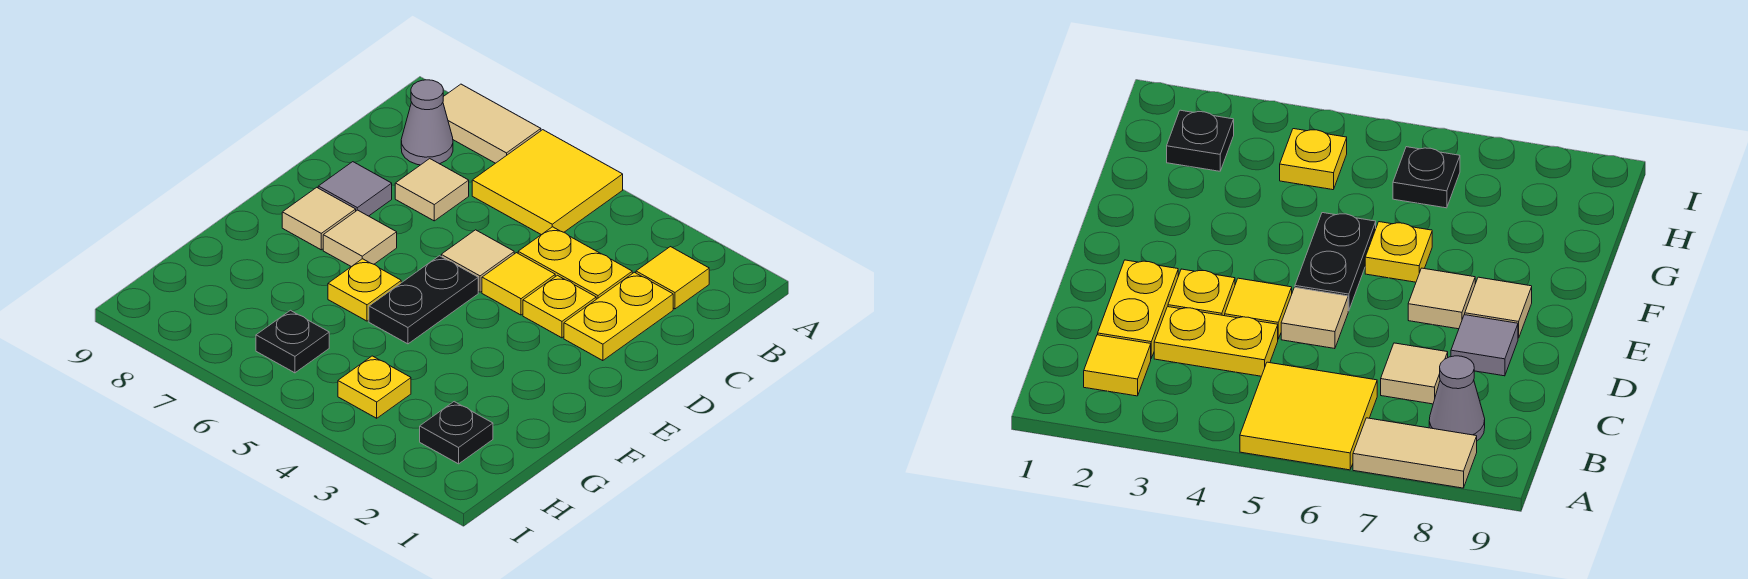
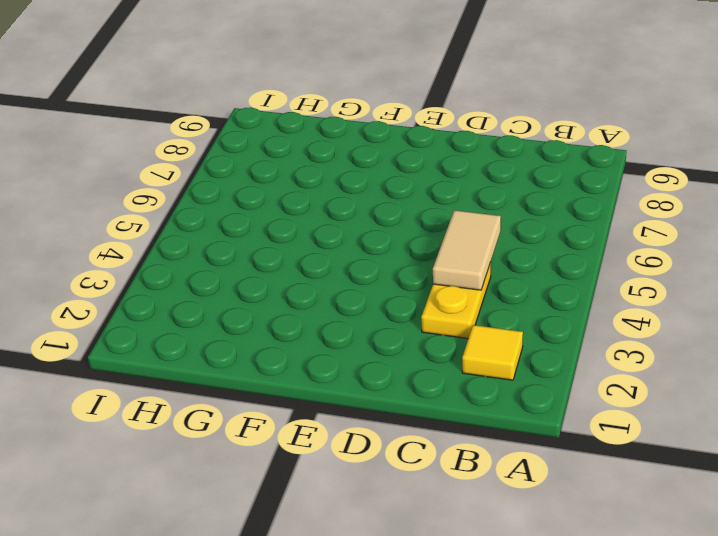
tan tile C4:C5 level 2 -> tan tile A7:A8 level 1
none -> yellow tile A5:B6 level 1
none -> grey cone B8 level 1
none -> yellow plate C2:D2 level 1

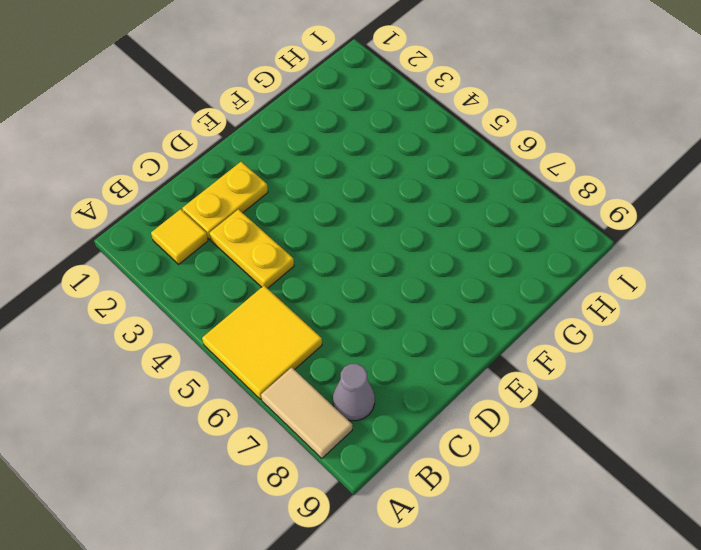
none -> tan tile C7 level 1
none -> yellow plate D3 level 1
none -> yellow tile D4 level 1

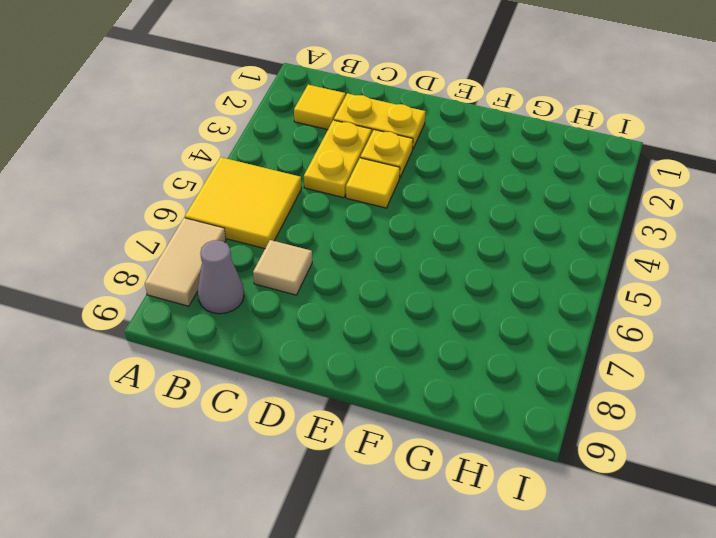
none -> tan tile D5 level 1
none -> grey tile D8 level 1
none -> black plate E5:F5 level 1

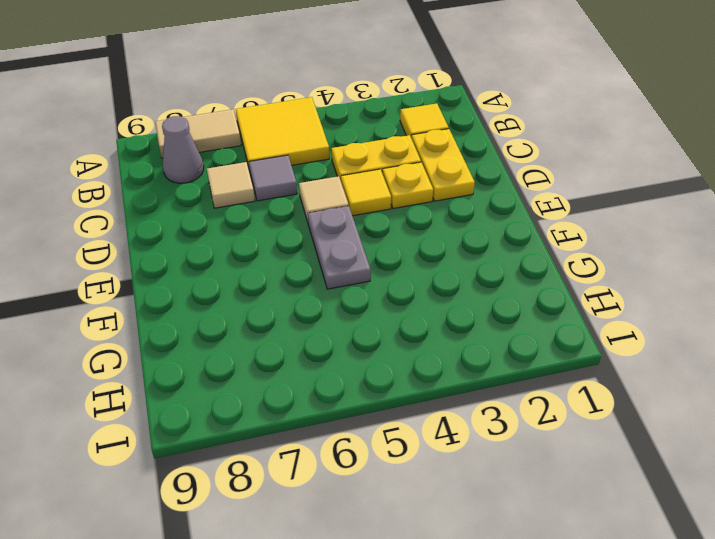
grey tile C6 level 1 -> grey tile D8 level 1
grey plate E5:F5 level 1 -> black plate E5:F5 level 1
none -> tan tile E7 level 1
none -> tan tile E8 level 1
none -> yellow plate F6 level 1

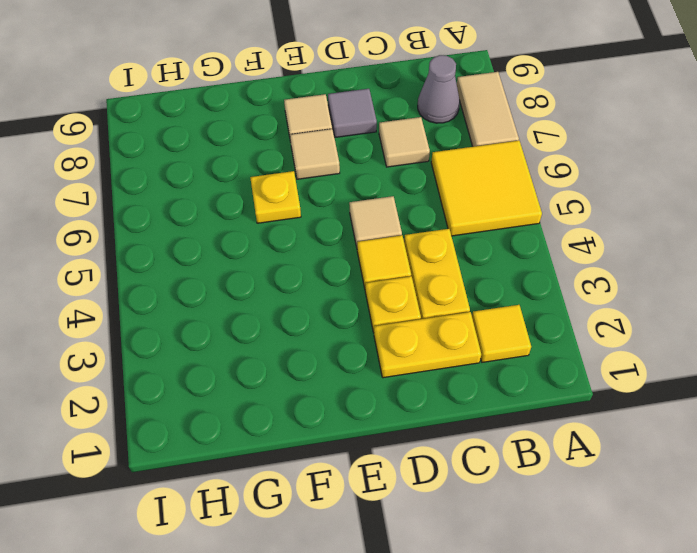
none -> black plate E5:F5 level 1
none -> black plate H2 level 1
none -> yellow plate H4 level 1

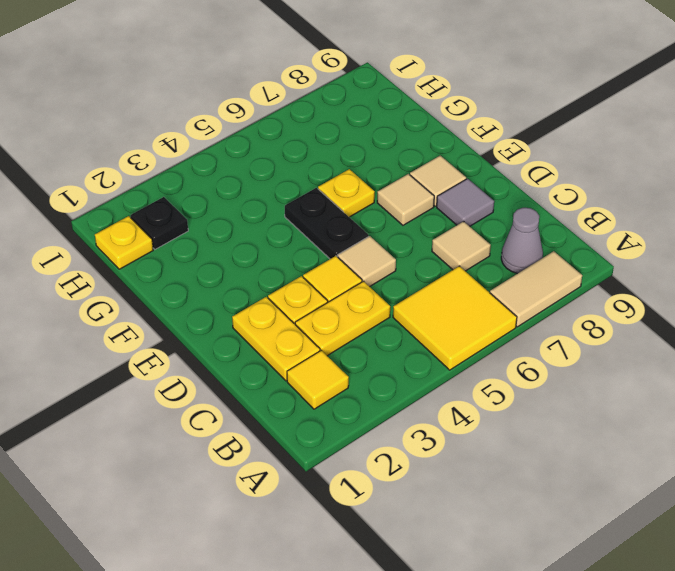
yellow plate H1 level 1 -> yellow plate H4 level 1
none -> black plate H6 level 1

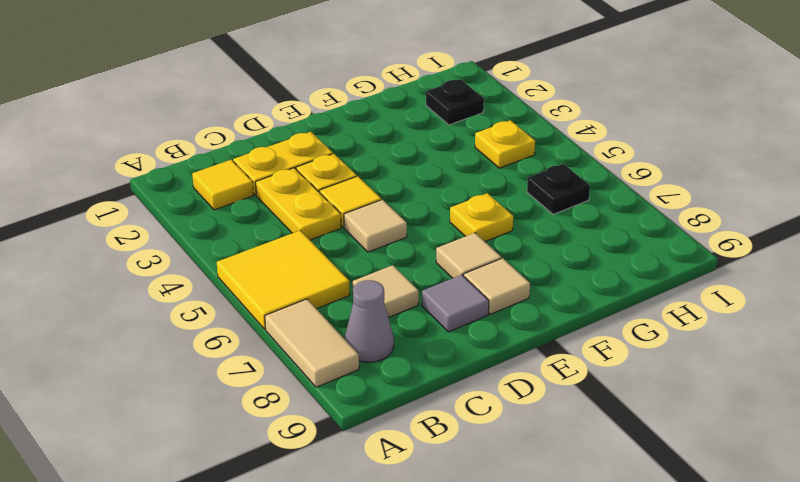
none -> black plate E5:F5 level 1

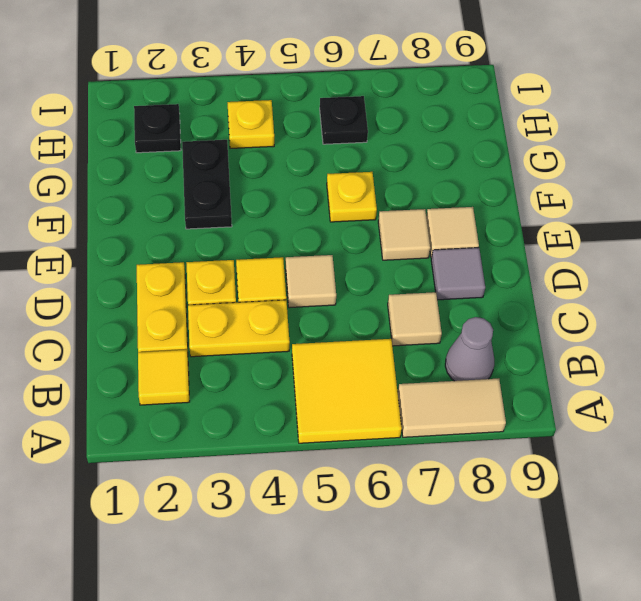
black plate F3:G3 level 1 -> black plate E5:F5 level 1

